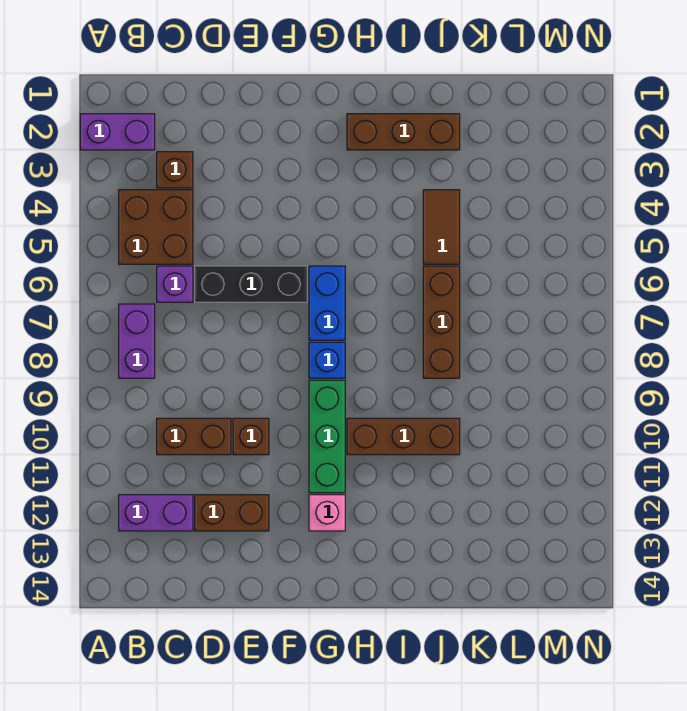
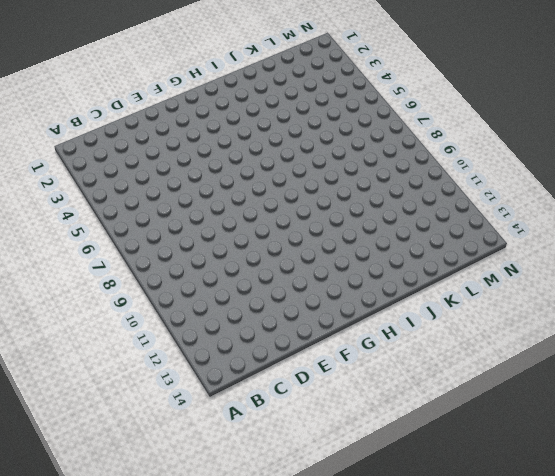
none -> purple brick A2:B2 level 1
none -> brown brick B4:C5 level 1
none -> purple brick B7:B8 level 1

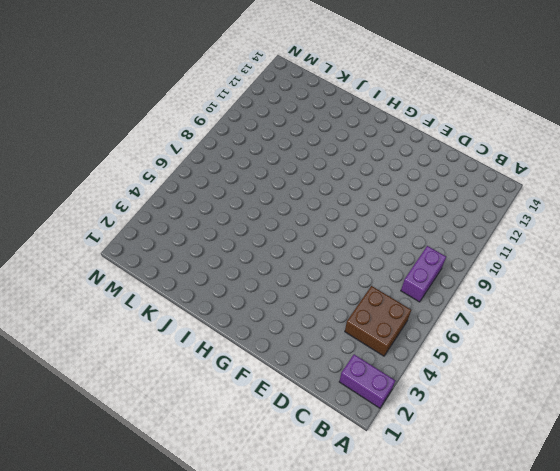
none -> purple brick B12:C12 level 1
none -> brown brick C3 level 1
none -> purple brick C6 level 1

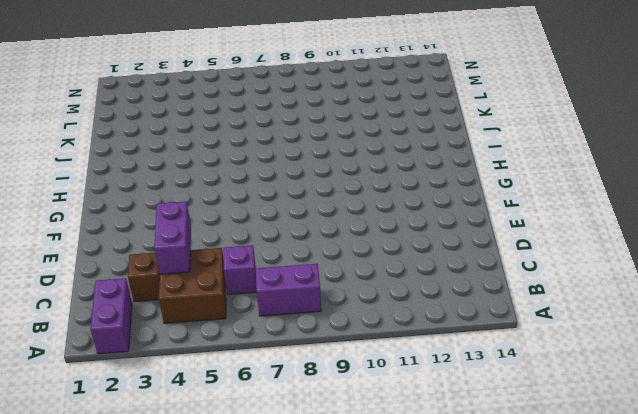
purple brick C4:D4 level 2 -> purple brick B12:C12 level 1
none -> brown brick C10:D10 level 1
none -> black brick D6:F6 level 1
none -> brown brick D12:E12 level 1

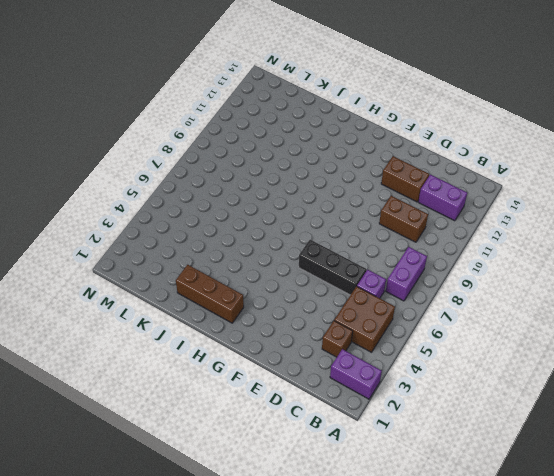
none -> brown brick E10 level 1
none -> blue brick G6:G7 level 1
none -> blue brick G8 level 1

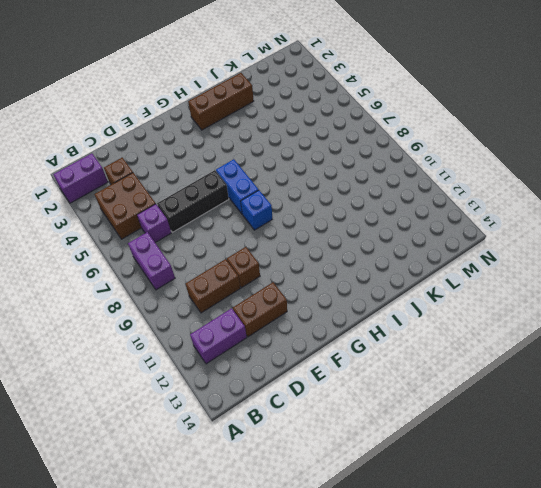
none -> green brick G9:G11 level 1
none -> pink brick G12 level 1
none -> brown brick H10:J10 level 1

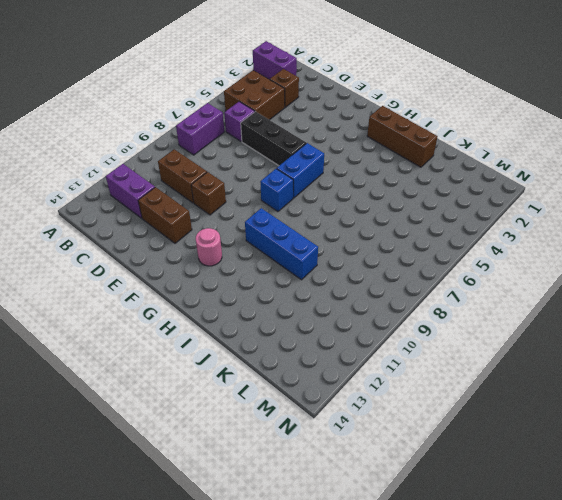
pink round brick G12 level 1 -> pink brick G12 level 1
blue brick H10:J10 level 1 -> brown brick H10:J10 level 1
none -> green brick G9:G11 level 1
none -> brown tile J4:J5 level 1
none -> brown brick J6:J8 level 1

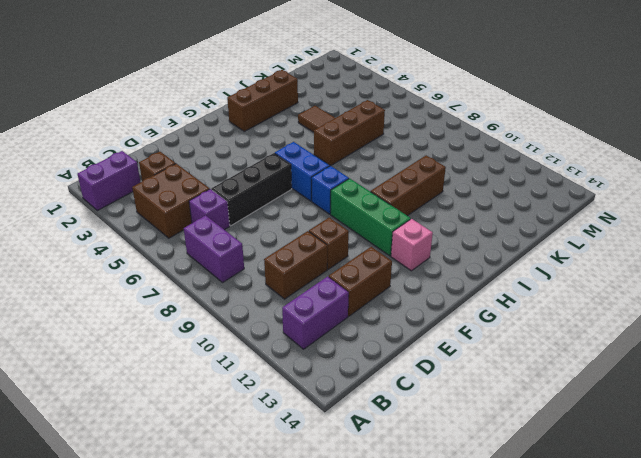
brown brick I6:K6 level 1 -> brown brick J6:J8 level 1

